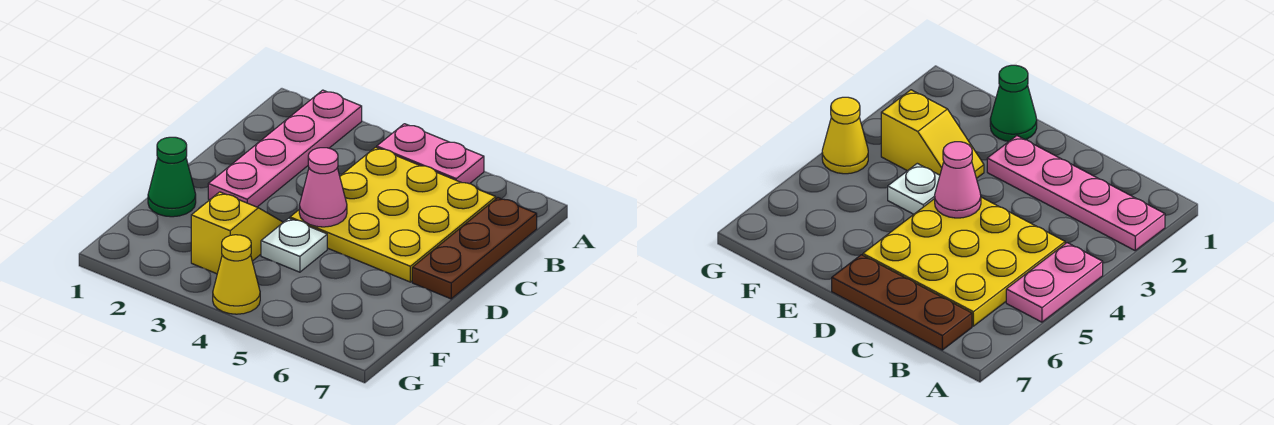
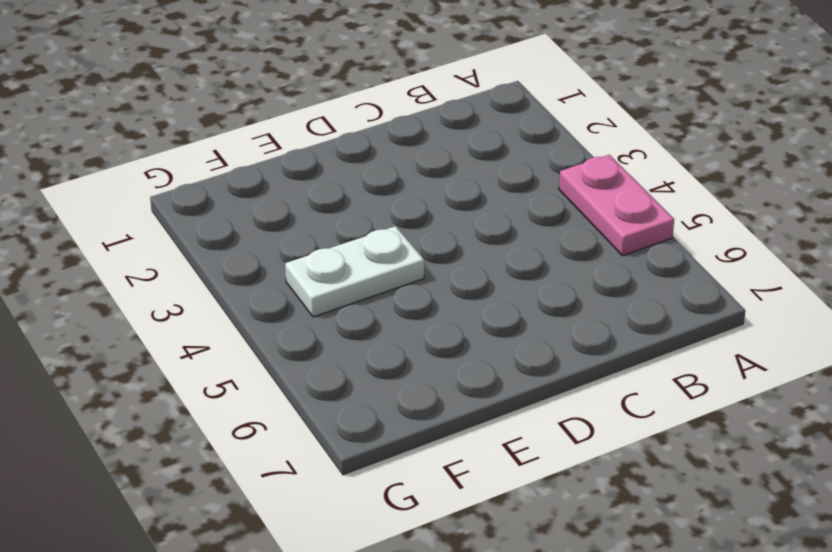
white plate E4:F4 level 1 -> white plate E4 level 1
none -> pink plate A2:D2 level 1
none -> yellow plate B4:D6 level 1

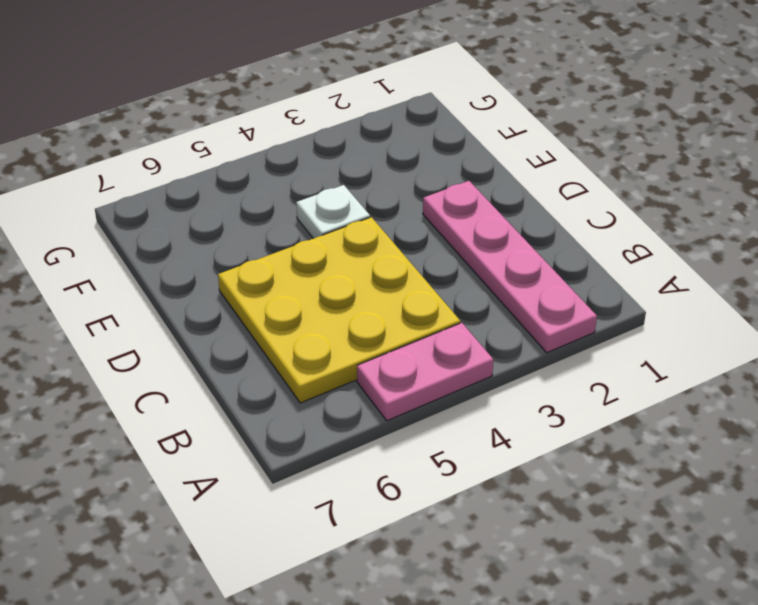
none -> brown plate B7:D7 level 1
none -> green cone E1 level 1

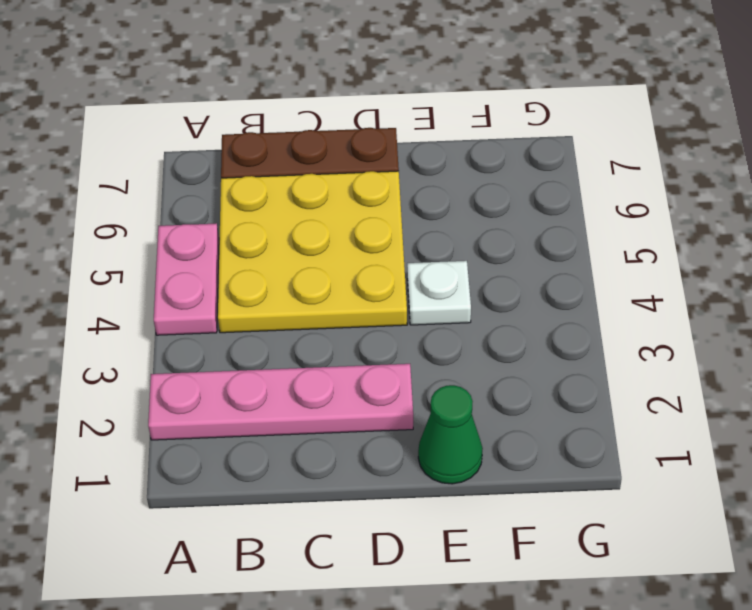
none -> yellow slope E3:F3 level 1 top F
none -> yellow cone G4 level 1

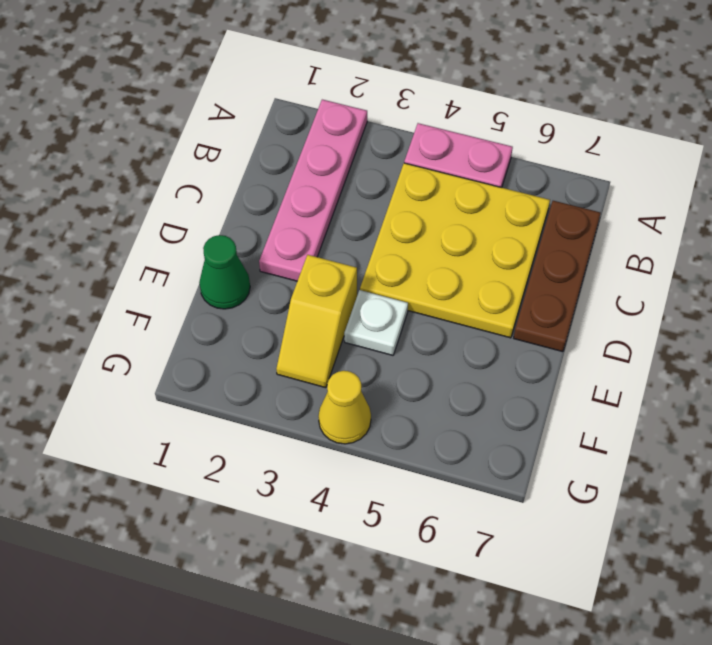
yellow slope E3:F3 level 1 top E -> yellow slope E3:F3 level 1 top F
none -> pink cone D4 level 2

